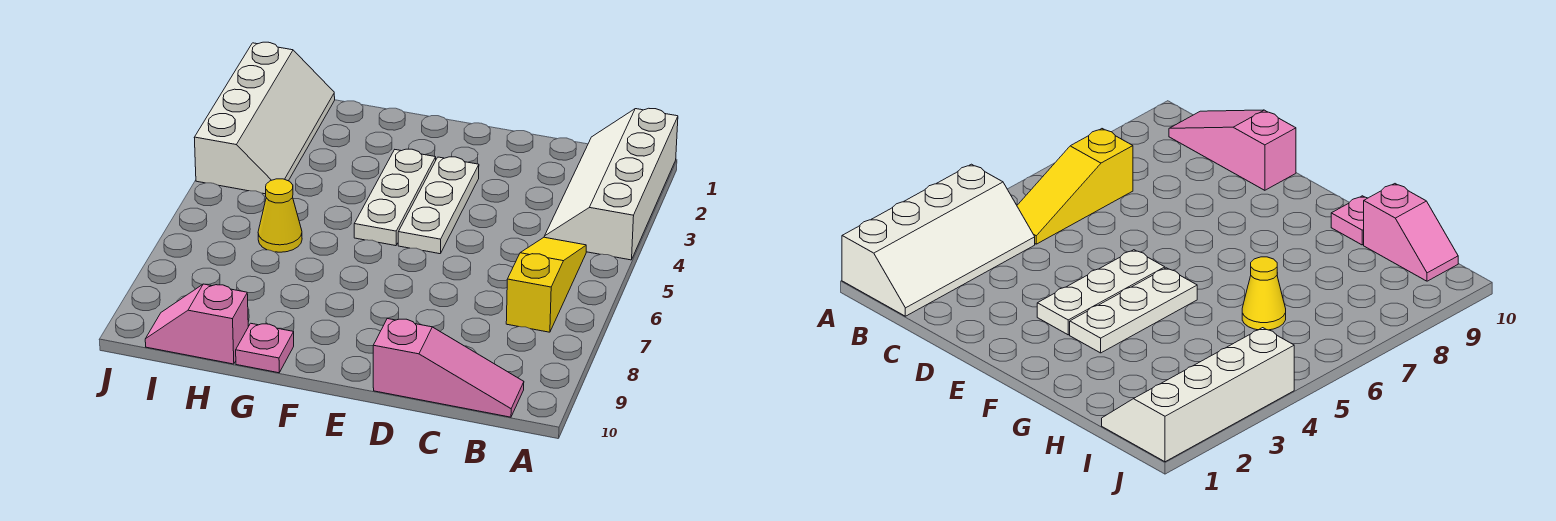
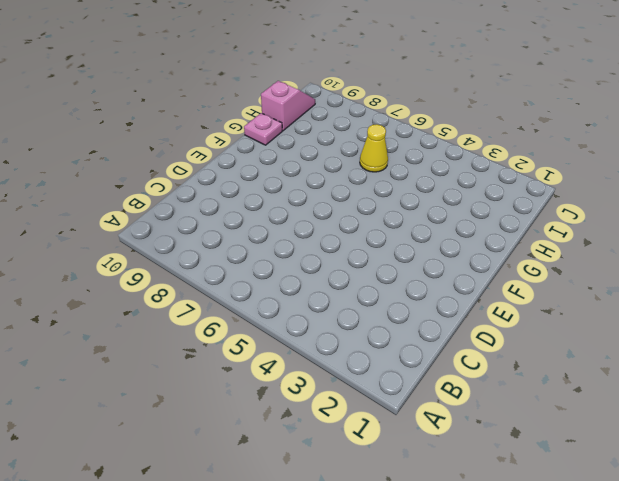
none -> white slope A1:B4 level 1 top A
none -> yellow slope B5:B7 level 1 top 7

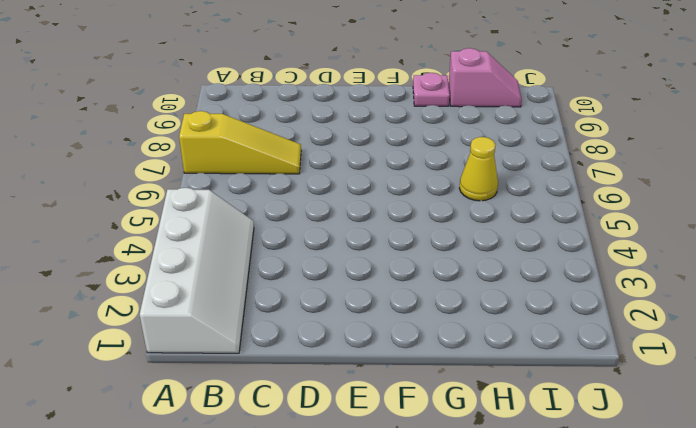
yellow slope A7:C7 level 1 top A -> yellow slope B5:B7 level 1 top 7
none -> pink slope B10:D10 level 1 top D
none -> white plate E3:E5 level 1

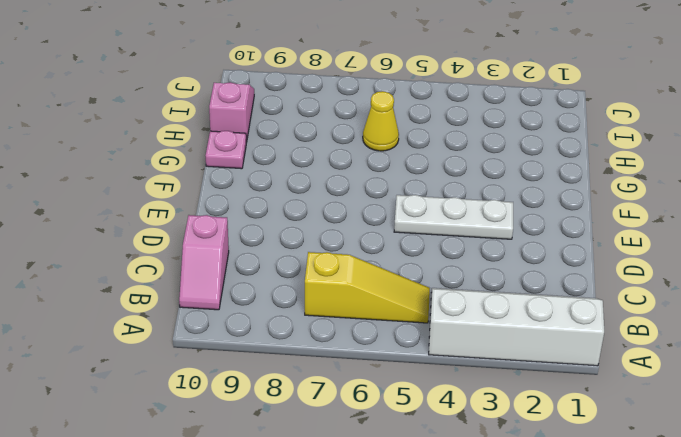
pink slope B10:C10 level 1 top C -> pink slope B10:D10 level 1 top D
none -> white plate F3:F5 level 1
none -> white slope I1:J4 level 1 top J

